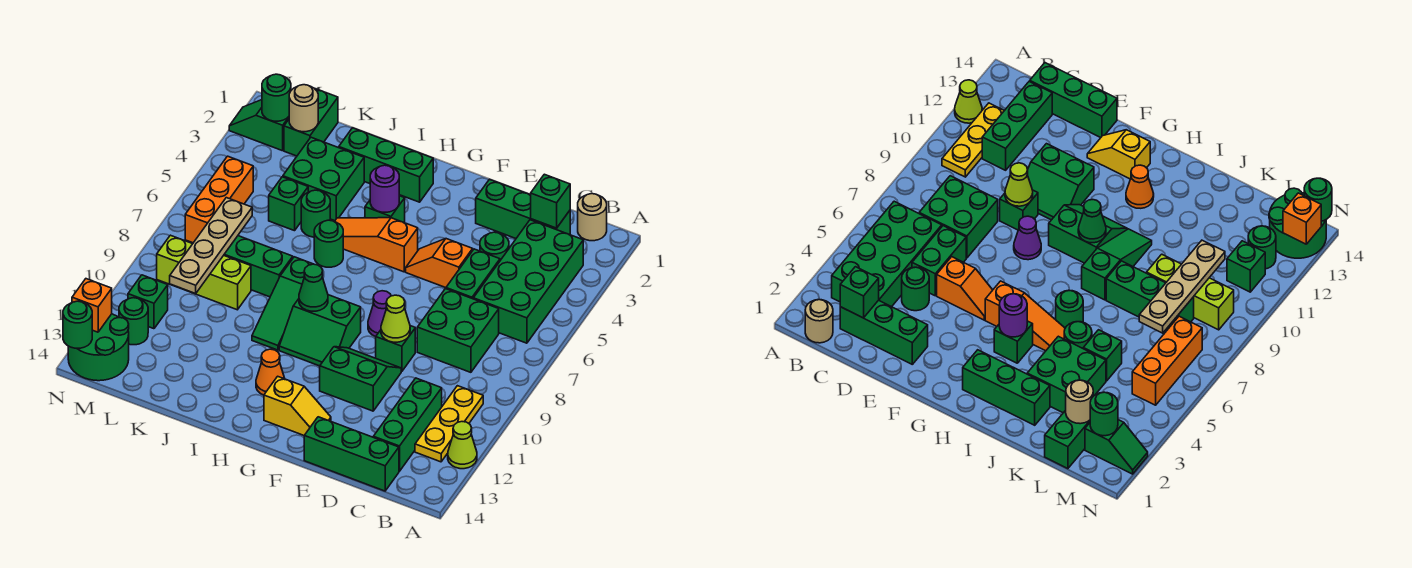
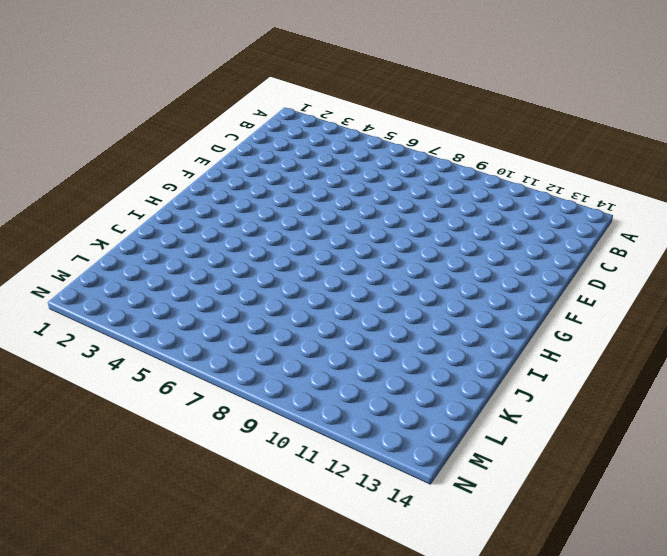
none -> lime cone A12 level 1
none -> tan round brick B1 level 1
none -> green brick B3:C6 level 1
none -> yellow plate B10:B12 level 1

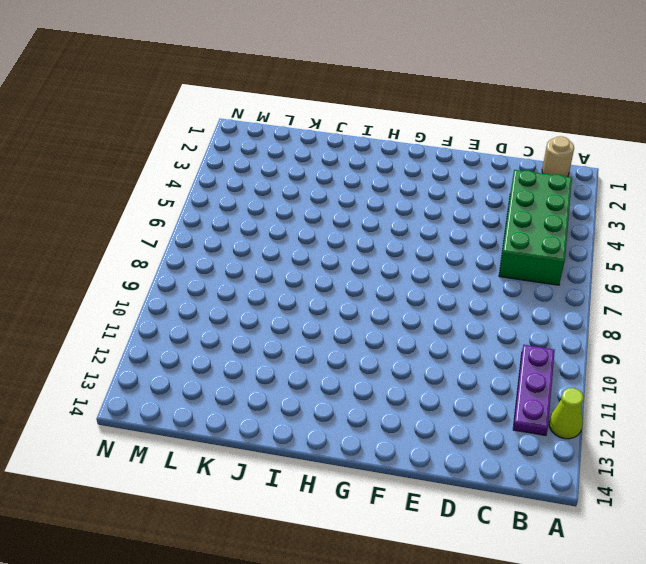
purple plate B10:B12 level 1 -> yellow plate B10:B12 level 1
none -> green brick C2:E2 level 1
none -> green brick C7:D8 level 1
none -> green brick C11:C13 level 1
none -> green brick C14:E14 level 1

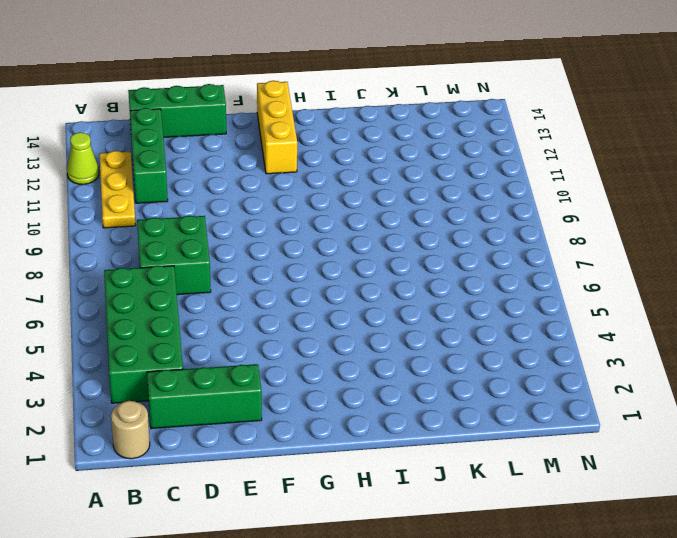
yellow brick G12:G14 level 1 -> yellow slope F13:G13 level 1 top G
none -> green round brick D4 level 1
none -> green brick D5:D6 level 1
none -> orange slope E5:F5 level 1 top E
none -> green brick E9 level 1

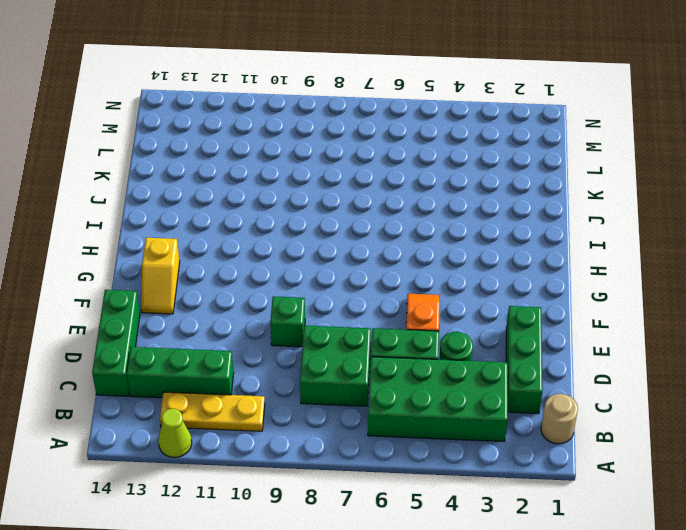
none -> green slope E10:F11 level 1 top 11
none -> purple cone F8 level 1
none -> orange slope G5:I5 level 1 top G
none -> green slope G9:H10 level 1 top 9

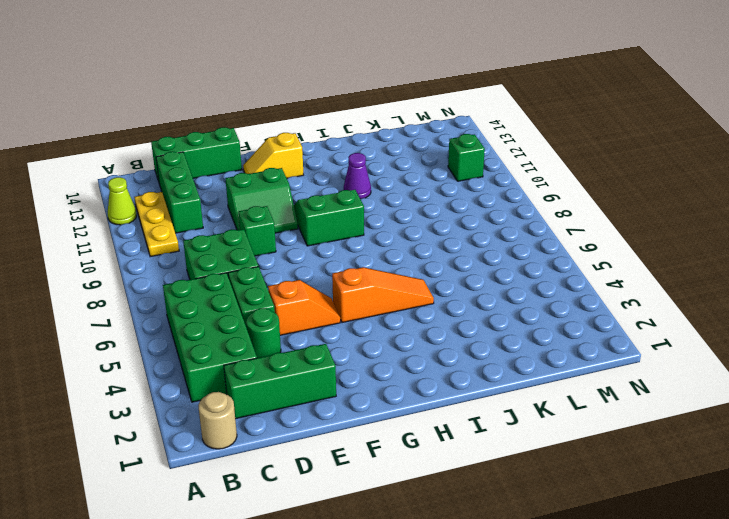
purple cone I11 level 1 -> purple cone F8 level 1
none -> green brick H2:J2 level 1
none -> green brick H4 level 1
none -> orange cone H12 level 1
none -> green round brick I6 level 1

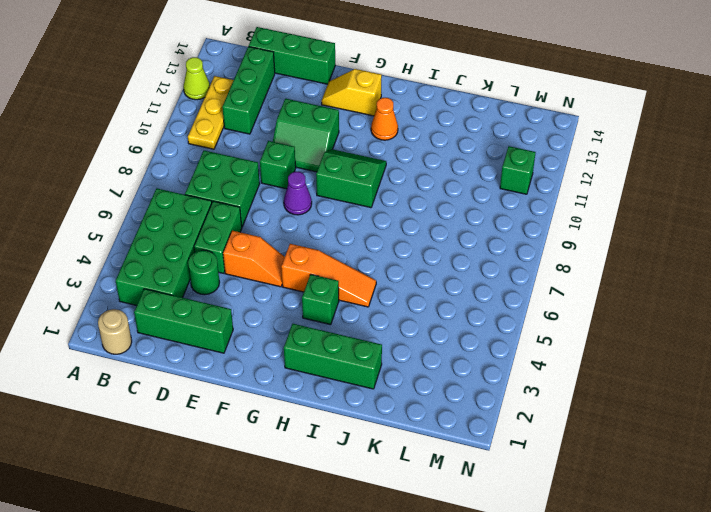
none -> green round brick I6 level 1
none -> green slope I8:I10 level 1 top 8
none -> green brick J3:K4 level 1
none -> green round brick J5 level 1

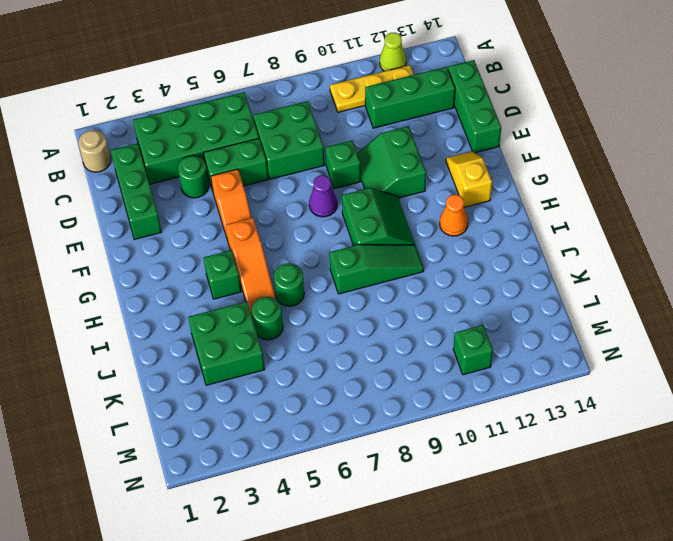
none -> green brick H2:J2 level 1
none -> green brick J8:L8 level 1
none -> green brick K5 level 1
none -> lime brick K9:M9 level 1

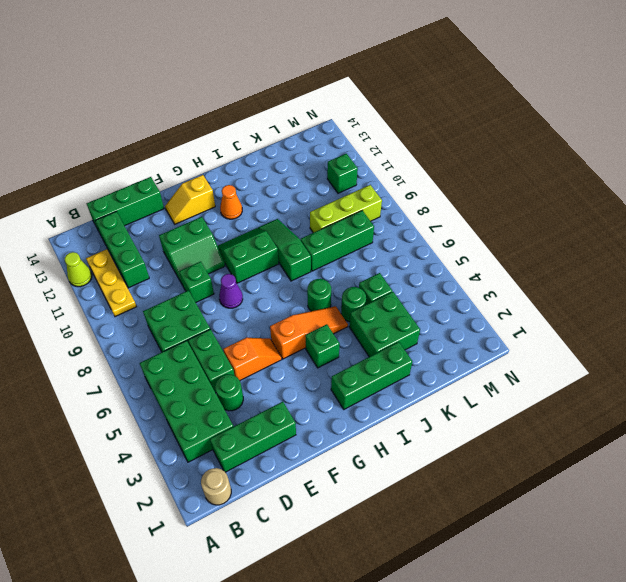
none -> green brick L1:L2 level 1
none -> green slope M2:N2 level 1 top M
none -> orange brick M5:M7 level 1
none -> green round brick M12 level 1

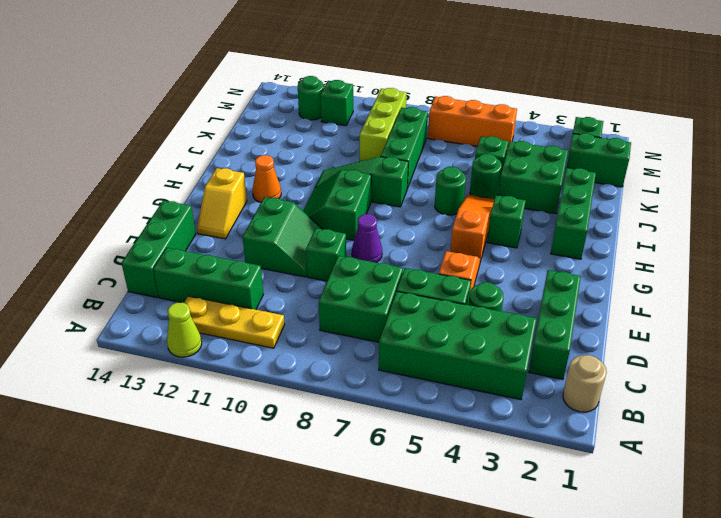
none -> green round brick M13:N14 level 1
none -> green brick C2 level 2
none -> lime cone E9 level 2
none -> purple round brick H4 level 2

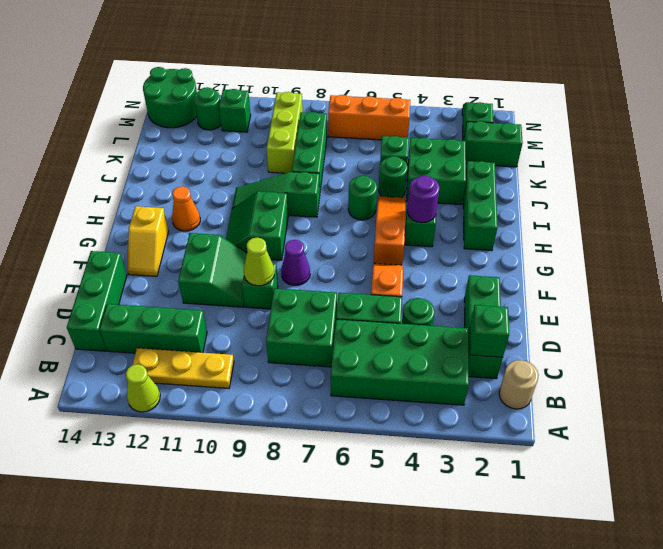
none -> green cone H9 level 2
none -> tan round brick L2 level 2
none -> tan plate L7:L10 level 2
none -> green round brick M2 level 2

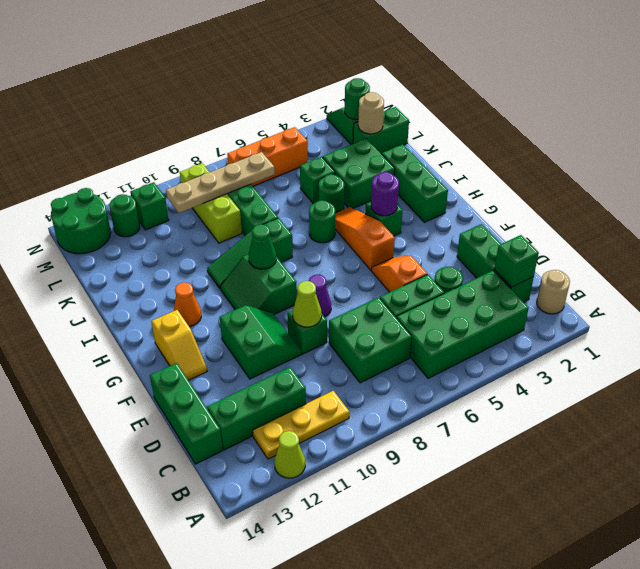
none -> orange brick N13 level 2
none -> green round brick N14 level 2

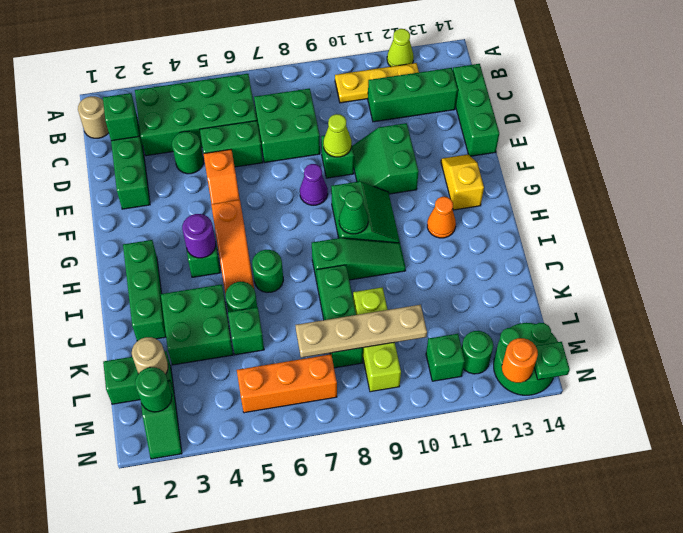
orange round brick N13 level 2 -> orange brick N13 level 2
green plate N14 level 2 -> green round brick N14 level 2

